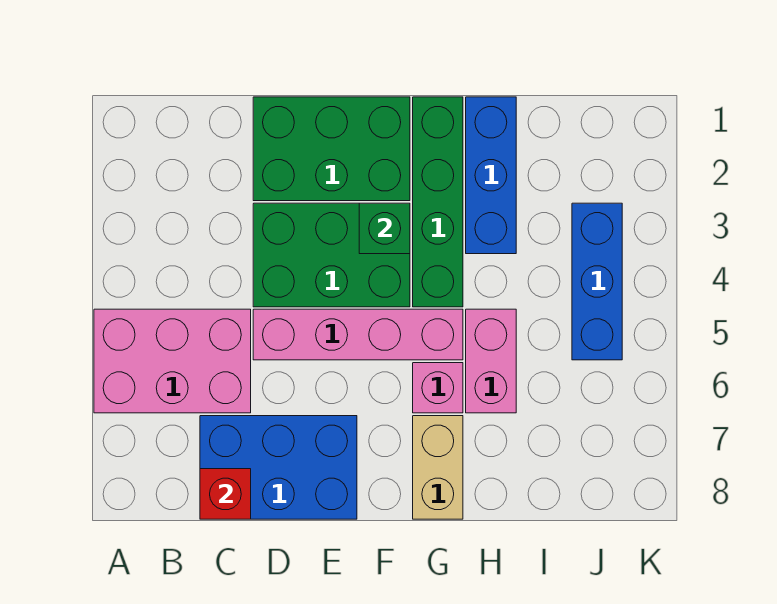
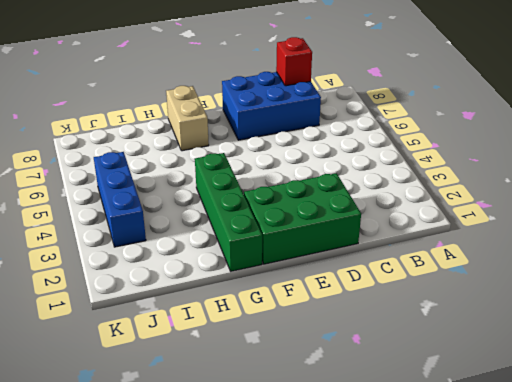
none -> pink brick A5:C6 level 1
none -> green brick D3:F4 level 1
none -> pink brick D5:G5 level 1

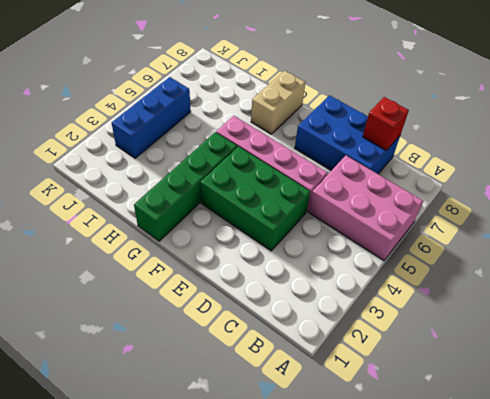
none -> green brick D1:F2 level 1
none -> pink brick G6 level 1
none -> blue brick H1:H3 level 1

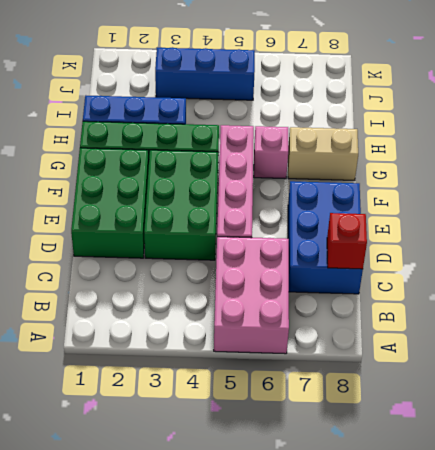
none -> pink brick H5:H6 level 1
none -> green brick F3 level 2

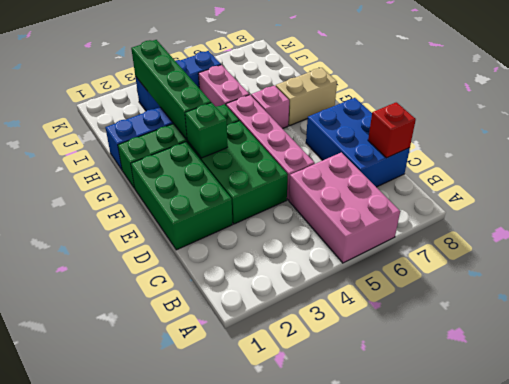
green brick G3:J3 level 2 -> none
pink brick H5:I5 level 1 -> pink brick H5:H6 level 1

